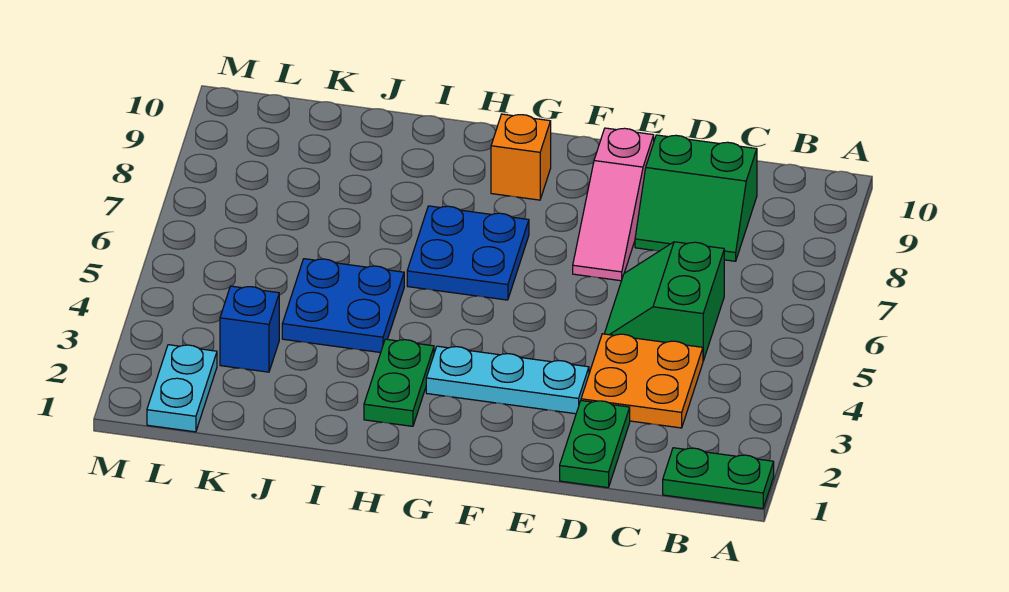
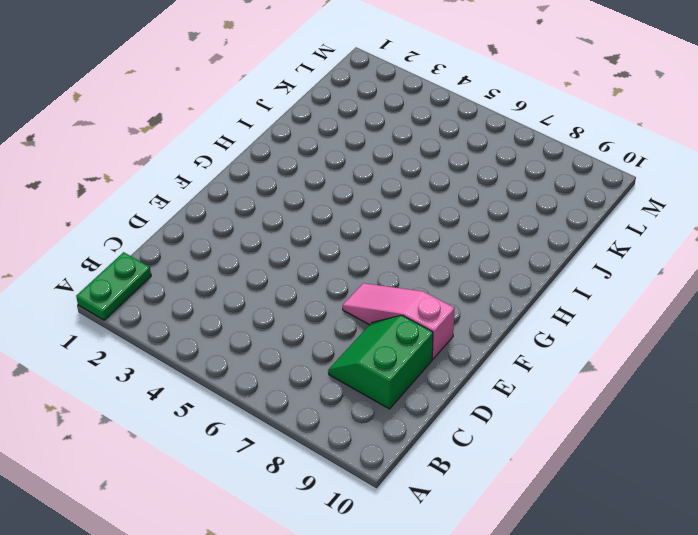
none -> orange plate C3:D4 level 1
none -> green slope C5:D6 level 1 top C
none -> green plate D1:D2 level 1

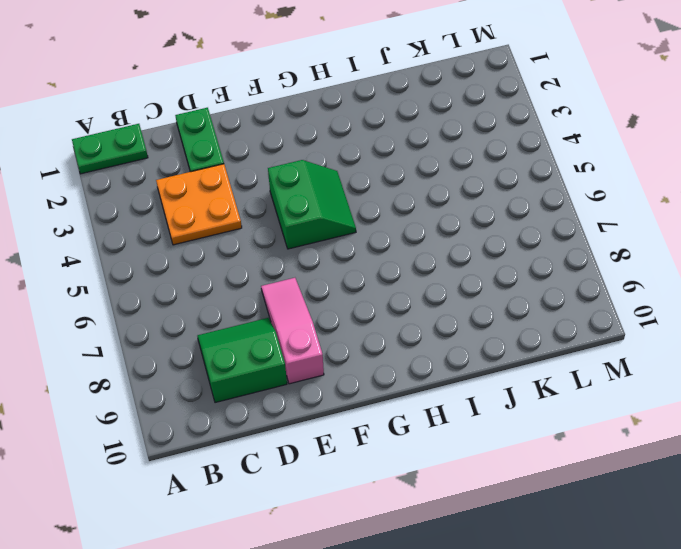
green slope F4:G5 level 1 top F -> green slope C5:D6 level 1 top C
none -> cyan plate E3:G3 level 1
none -> blue plate G6:H7 level 1
none -> orange brick G9 level 1

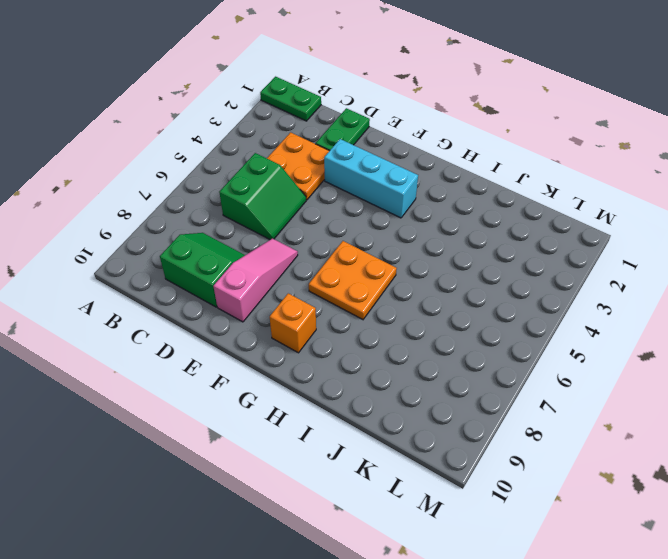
cyan brick E3:G3 level 1 -> cyan plate E3:G3 level 1
orange plate G6:H7 level 1 -> blue plate G6:H7 level 1
none -> green plate H2:H3 level 1
none -> blue plate I4:J5 level 1
none -> blue brick K3 level 1

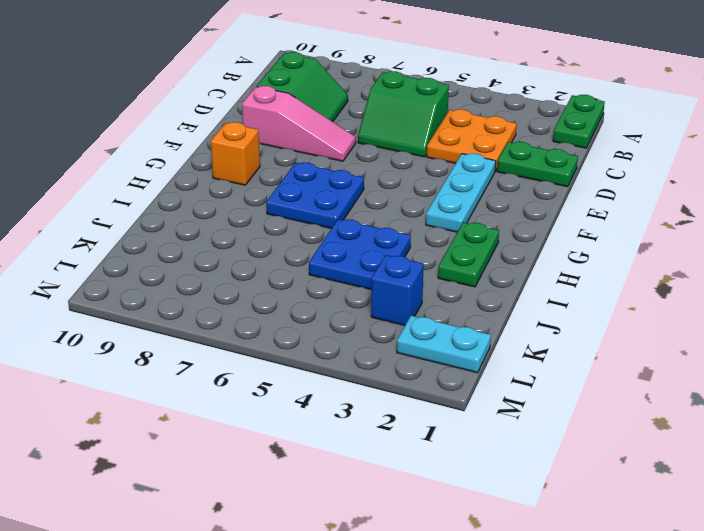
green plate H2:I2 level 1 -> green plate H2:H3 level 1

